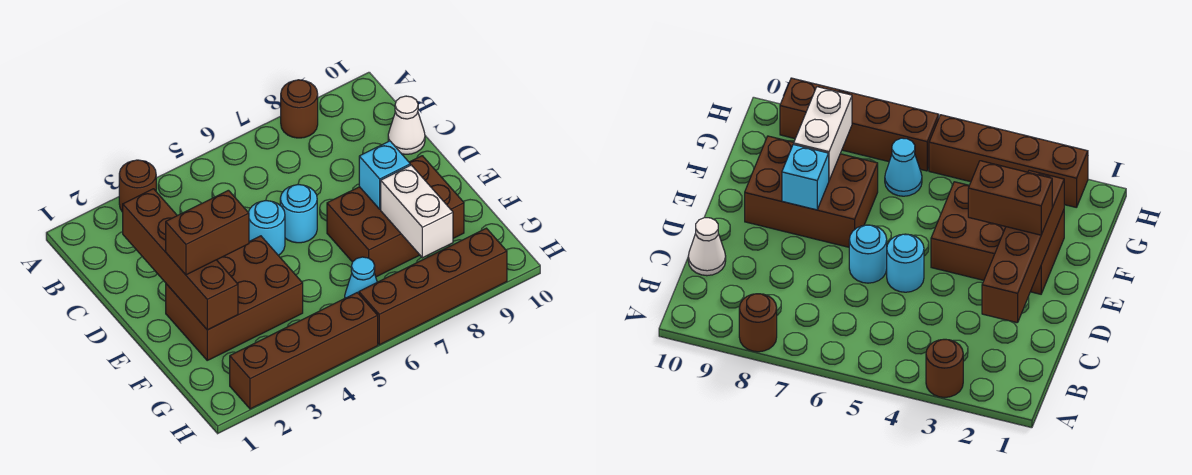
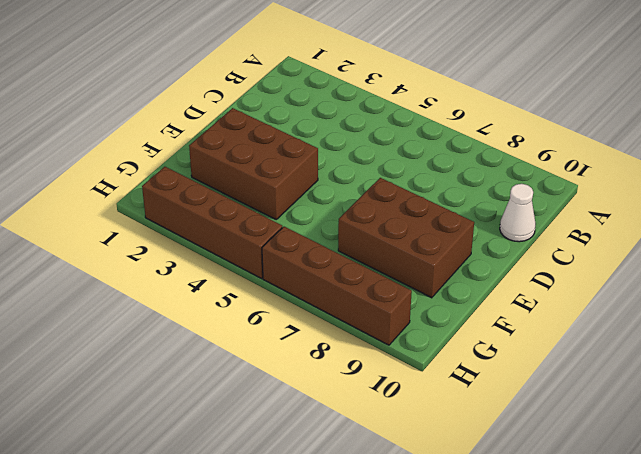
none -> brown round brick A3 level 1
none -> brown round brick A8 level 1
none -> cyan round brick D5 level 1

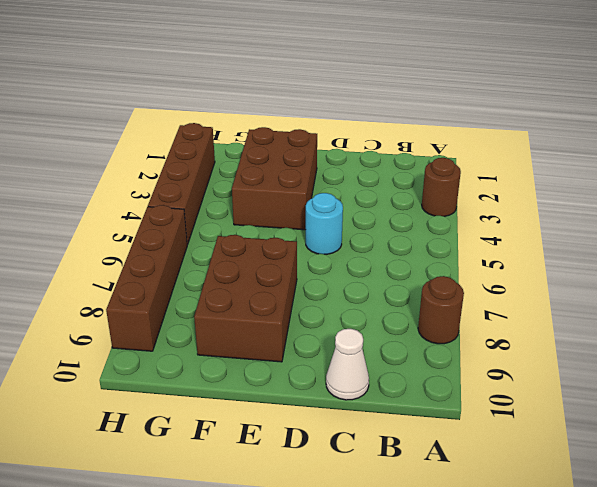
none -> cyan round brick D6 level 1
none -> cyan cone G6 level 1
none -> brown brick C2:F2 level 2

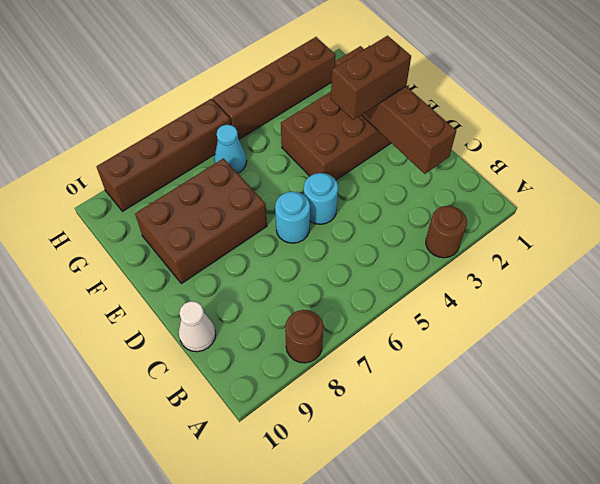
none -> cyan brick E8 level 2
none -> white brick F8:G8 level 2

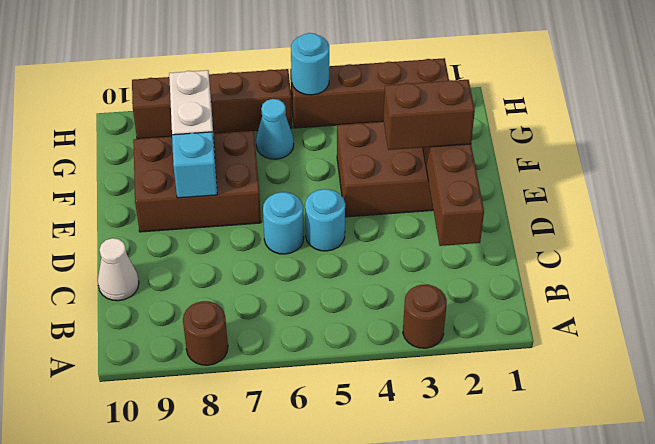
cyan round brick H5 level 2 -> none

